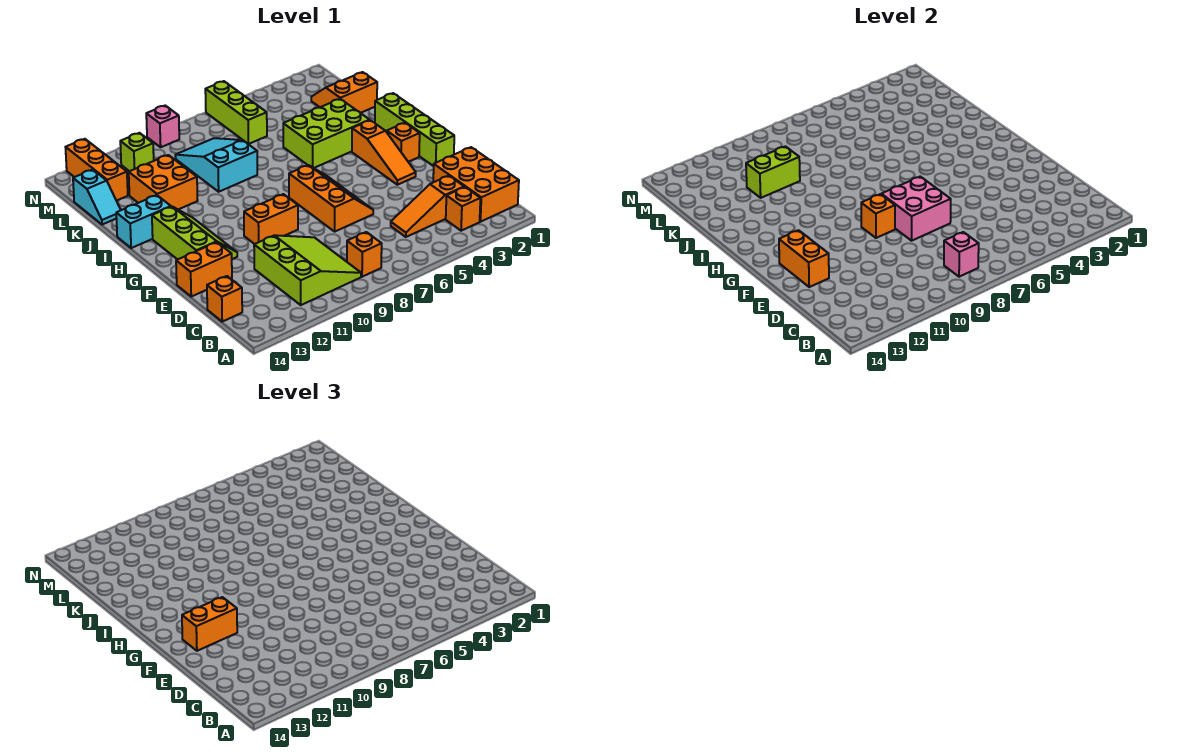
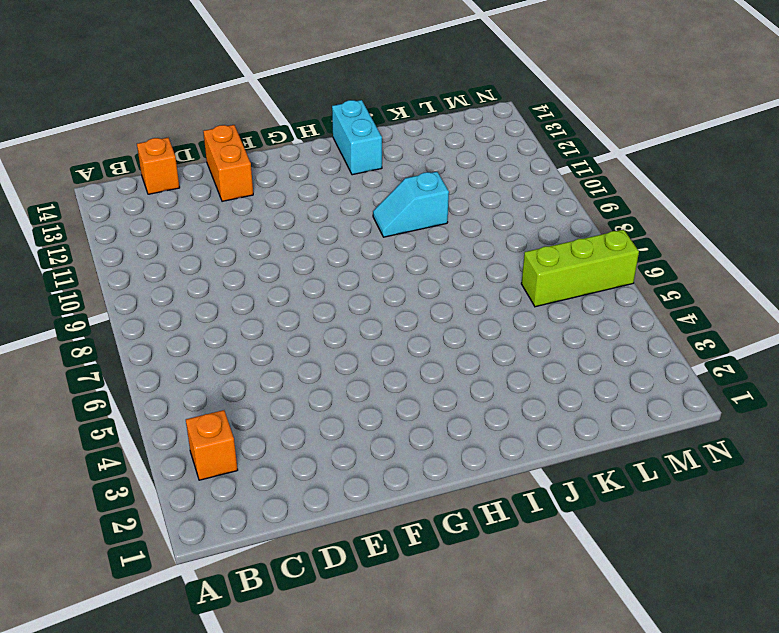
cyan slope I10:J10 level 1 top J -> cyan slope K14:L14 level 1 top L
none -> orange brick B1:D2 level 1
none -> orange brick B8 level 1
none -> lime slope B9:D11 level 1 top 11

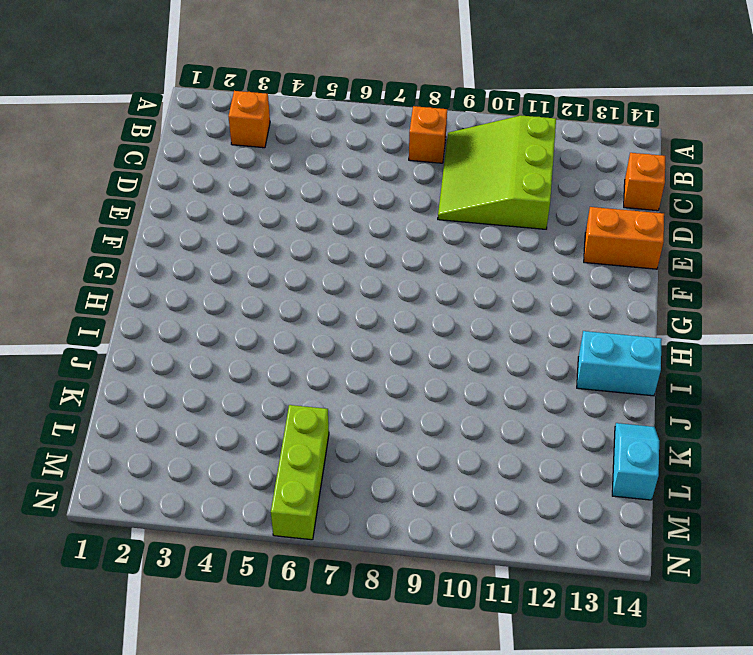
none -> orange brick B1:D2 level 1
none -> orange slope C3:C5 level 1 top 3
none -> orange slope E6:G7 level 1 top 7

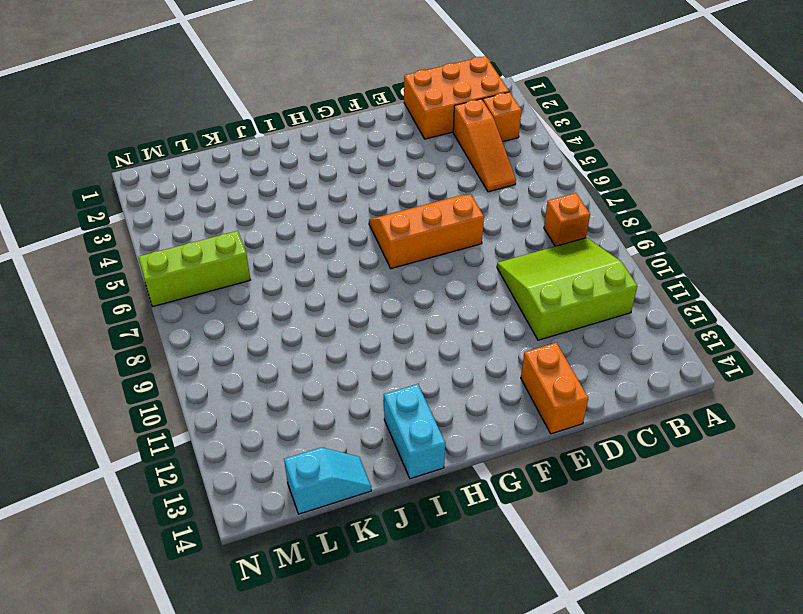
none -> orange brick C14 level 1
none -> lime brick F1:I1 level 1
none -> orange slope F3:H3 level 1 top H

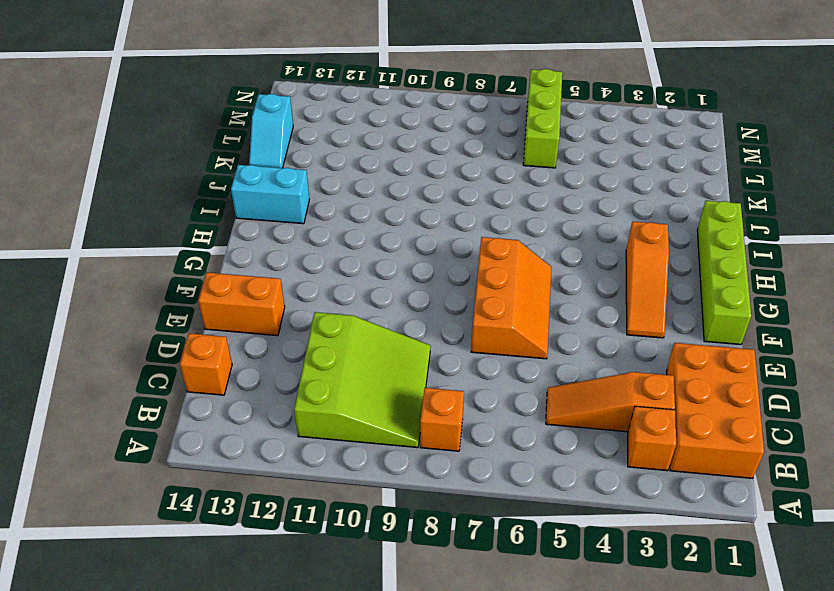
none -> orange brick F9:F10 level 1
none -> lime slope F12:H13 level 1 top 13
none -> orange brick G2 level 1

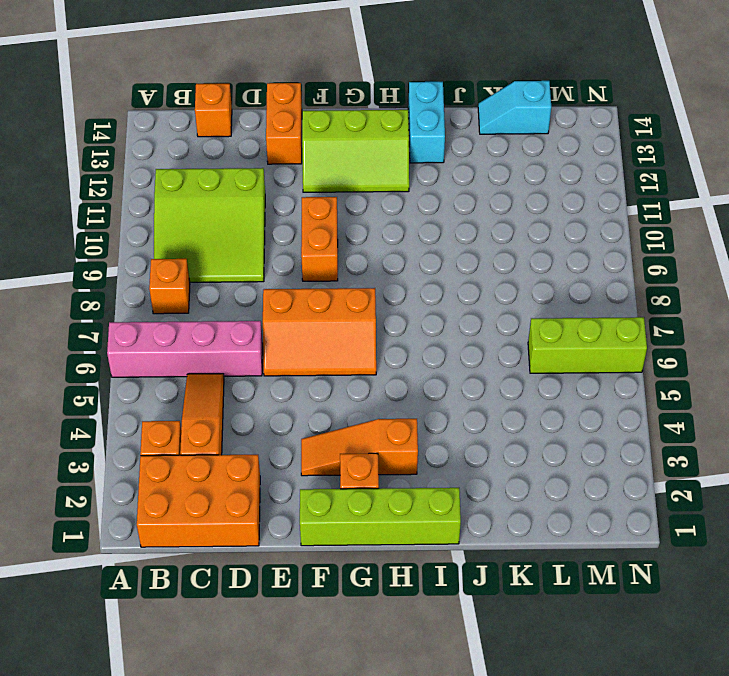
pink brick A6:D6 level 1 -> none
none -> lime brick I3:J5 level 1
none -> cyan slope J8:L9 level 1 top J
none -> orange brick J11:K12 level 1

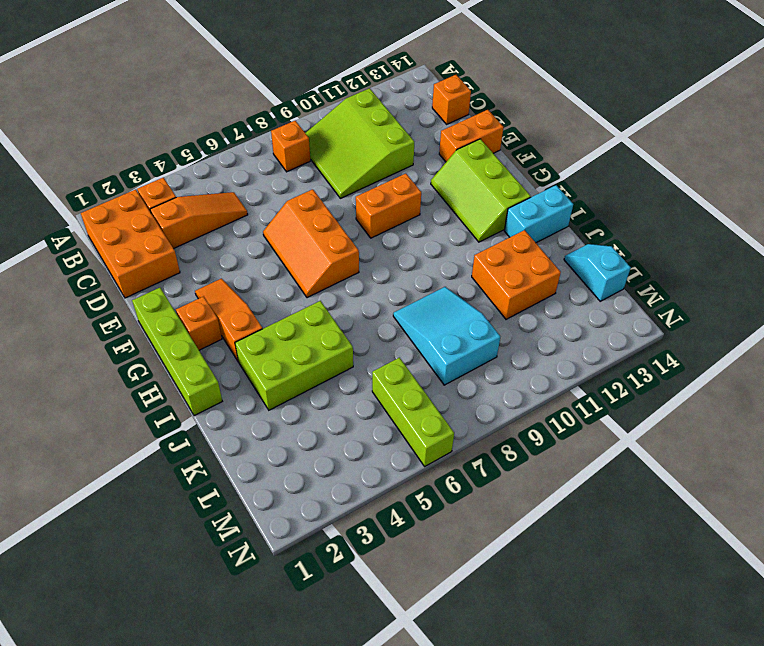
cyan slope J8:L9 level 1 top L -> cyan slope J8:L9 level 1 top J
none -> orange slope K1:L2 level 1 top K
none -> orange brick L13:N13 level 1
none -> lime brick M11 level 1

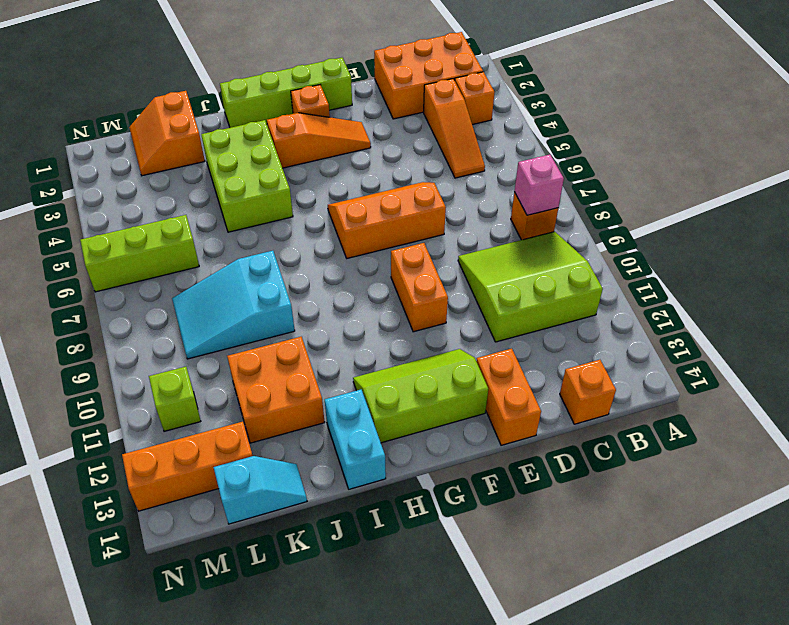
none -> pink brick N9 level 1
none -> pink brick E7:F8 level 2
none -> orange brick E13:F13 level 2

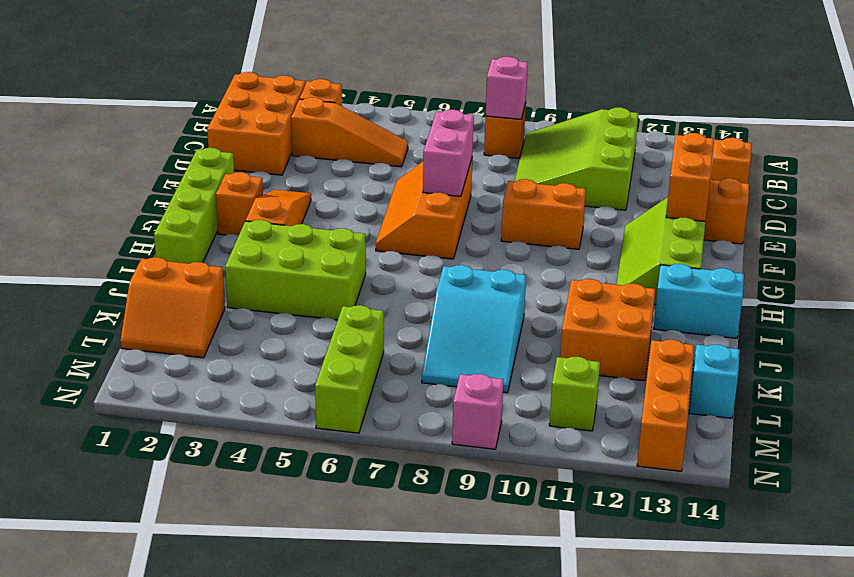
pink brick E7:F7 level 2 -> pink brick E7:F8 level 2
none -> orange brick F9 level 2
none -> lime brick K10:K11 level 2
none -> orange brick F12:F13 level 3

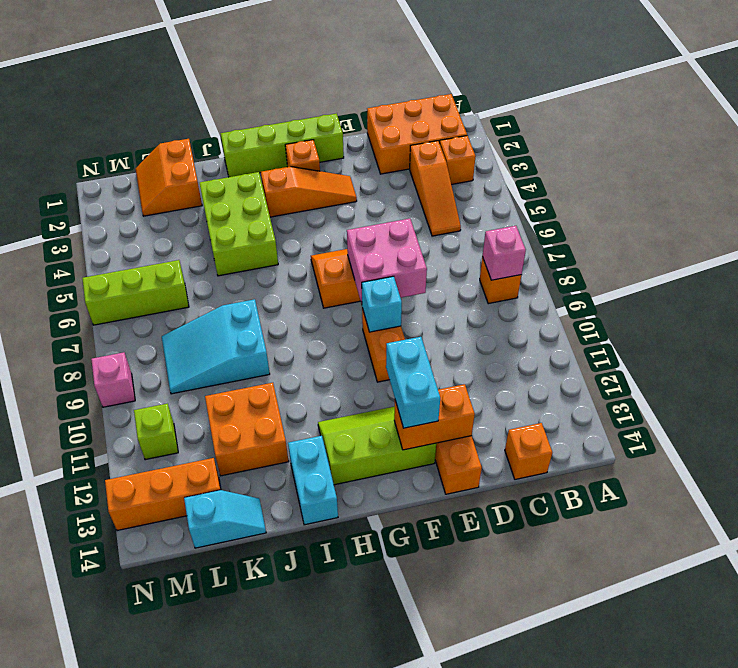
cyan brick F9 level 2 -> orange brick F9 level 2
cyan brick F12:F13 level 3 -> orange brick F12:F13 level 3
none -> lime slope B9:D11 level 1 top 11
none -> lime brick K10:K11 level 2

